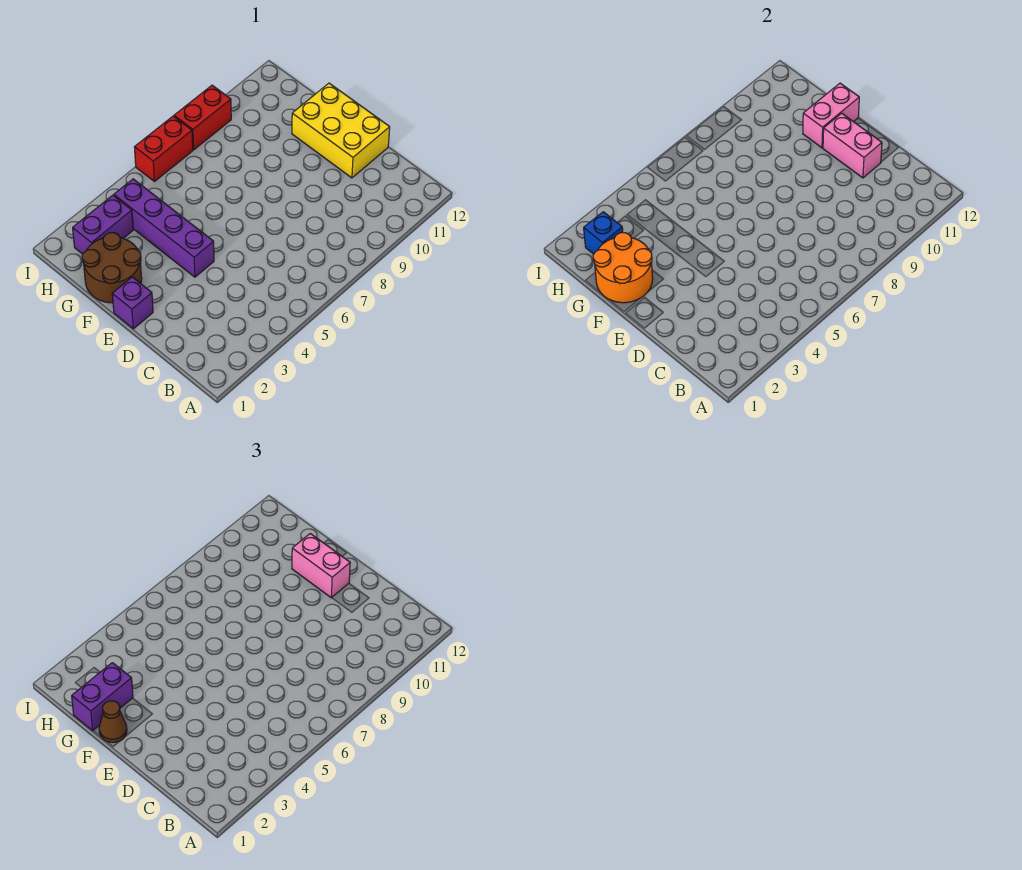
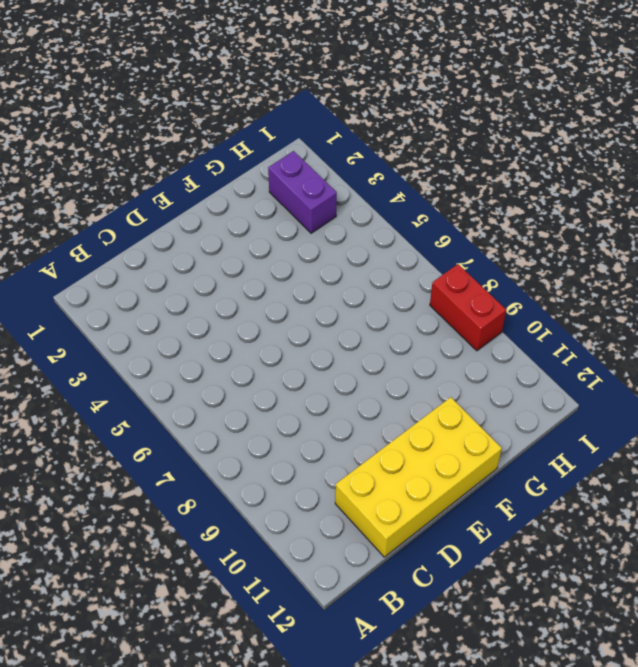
yellow brick C11:F12 level 1 -> yellow brick D11:F12 level 1
none -> purple brick E1 level 1
none -> purple brick E4:H4 level 1
none -> brown round brick F1:G2 level 1

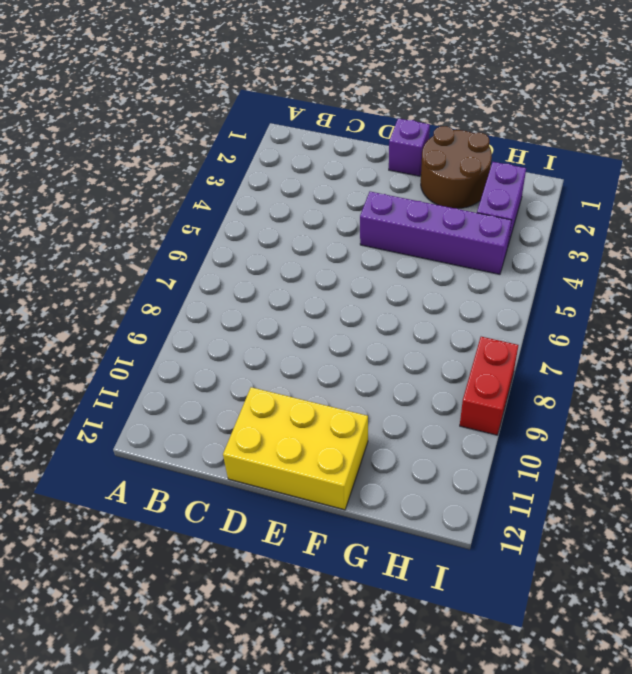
none -> red brick I6:I7 level 1
none -> pink brick D11:E11 level 2
none -> orange round brick F1:G2 level 2

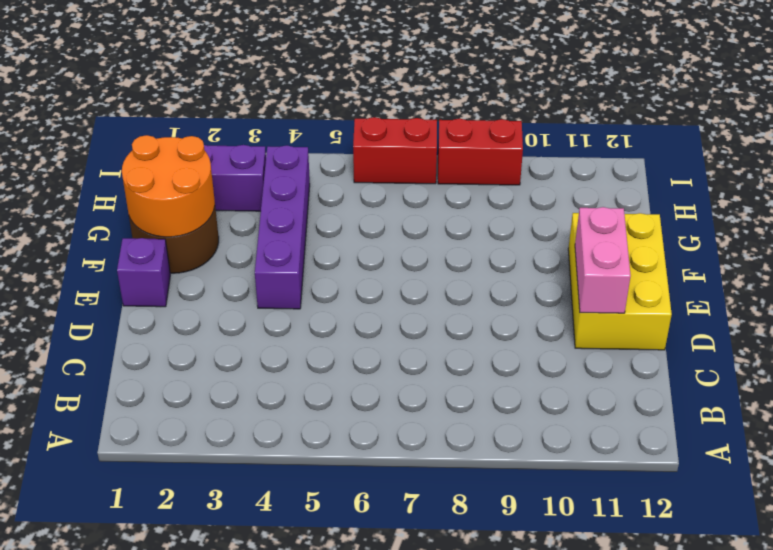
none -> pink brick F11:F12 level 2
none -> blue brick H2 level 2
none -> pink brick E11:F11 level 3

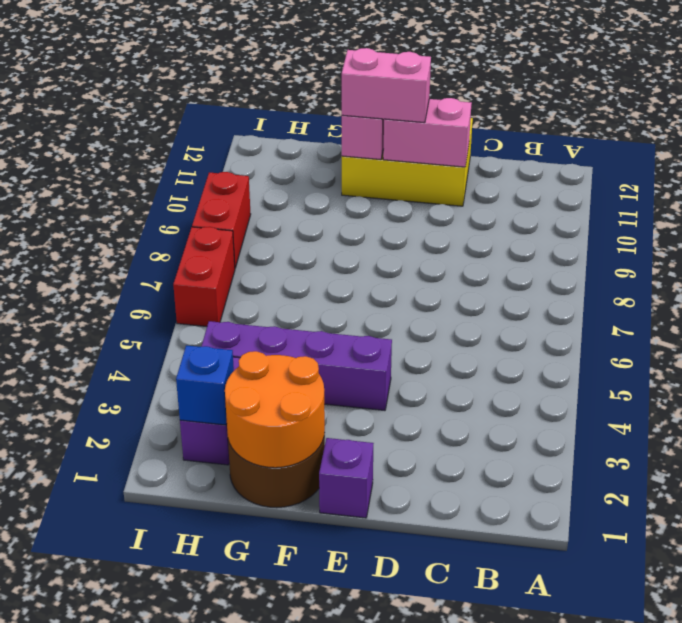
none -> brown cone F1 level 3
none -> purple brick G1:G2 level 3

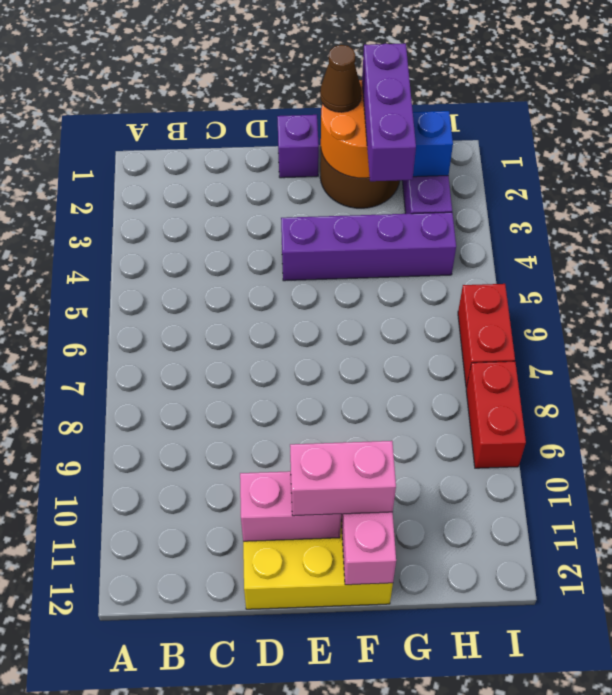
purple brick G1:G3 level 3 -> purple brick G1:G2 level 3

